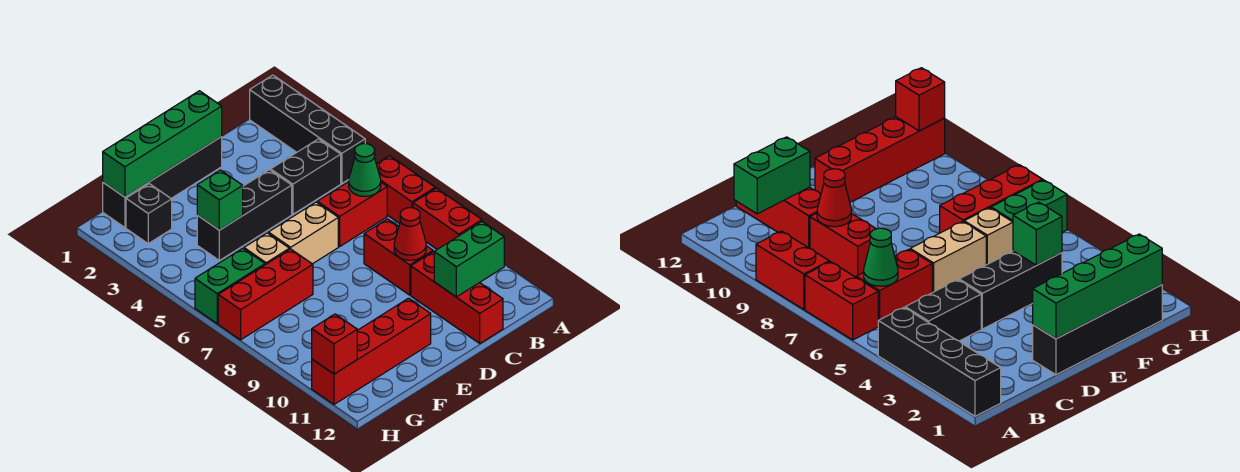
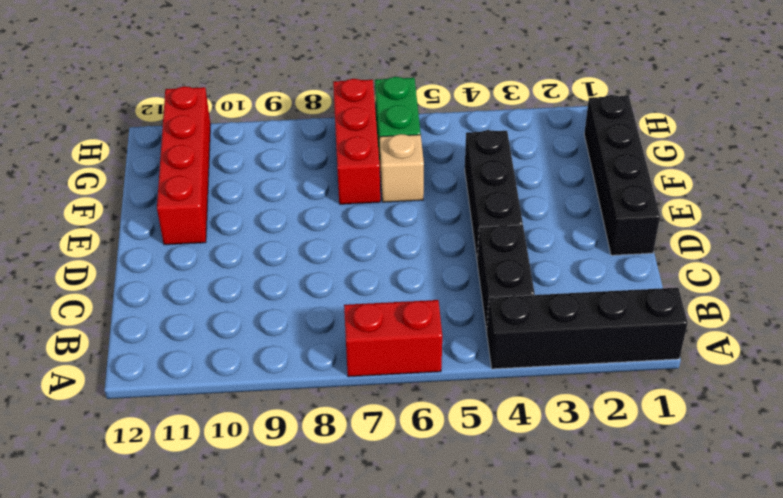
none -> red brick A8:A9 level 1
none -> red brick B6:C6 level 1
none -> red brick C8:C9 level 1

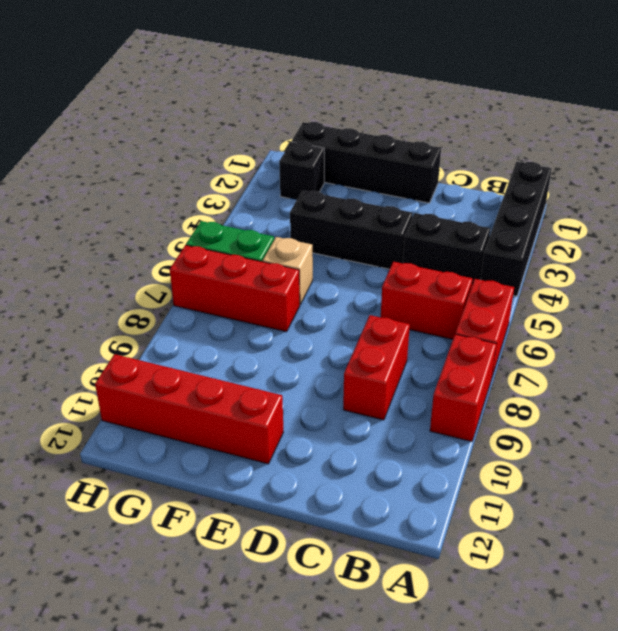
none -> red brick C10:C12 level 1
none -> tan brick D6:E6 level 1
none -> green cone B6 level 2

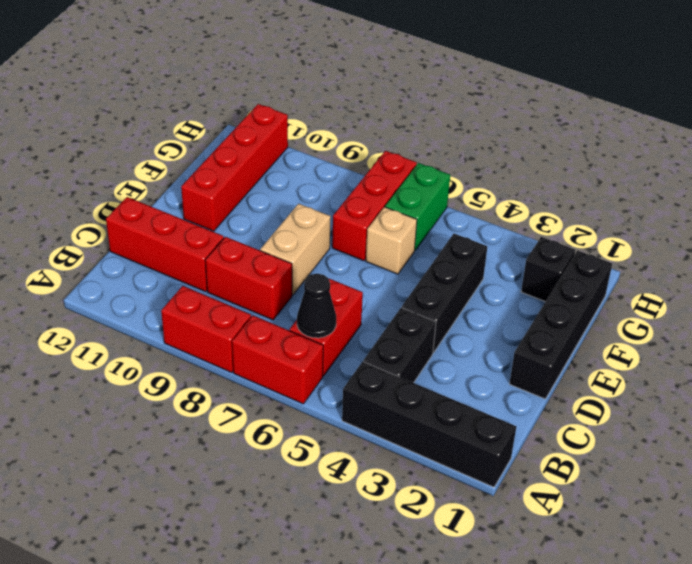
black cone B6 level 2 -> green cone B6 level 2
tan brick D8:E8 level 1 -> tan brick D6:E6 level 1
none -> green brick B11:C11 level 2
none -> red cone C9 level 2
none -> green brick D1:G1 level 2

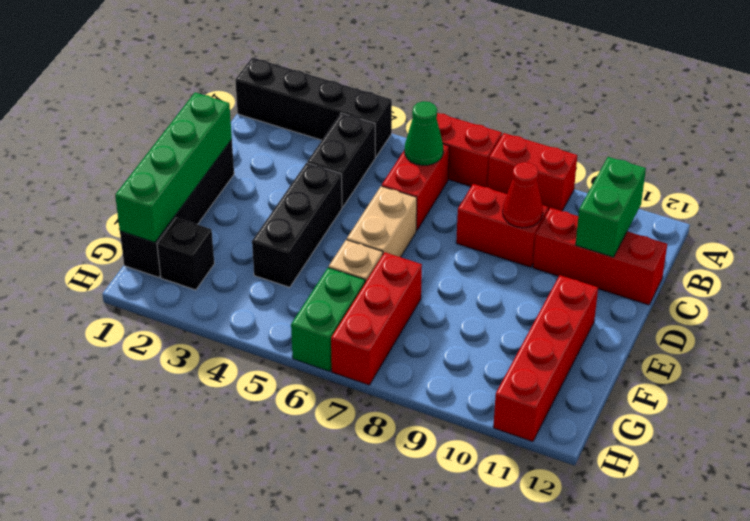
none -> green brick F4 level 2
none -> red brick H11 level 2

